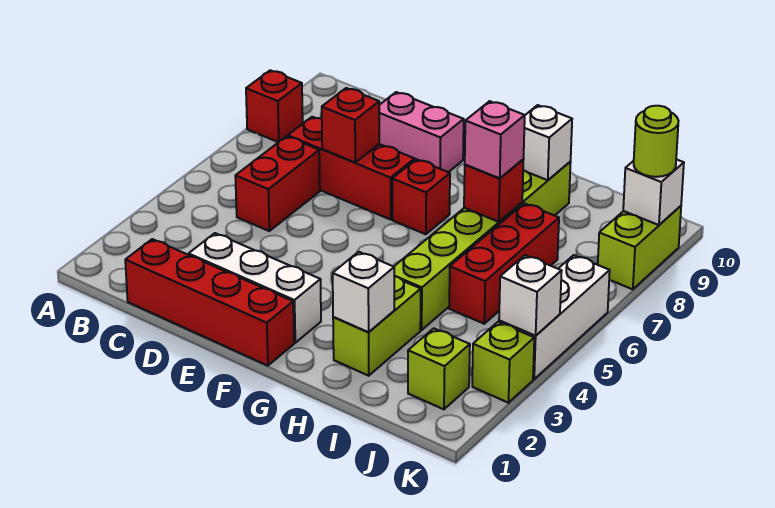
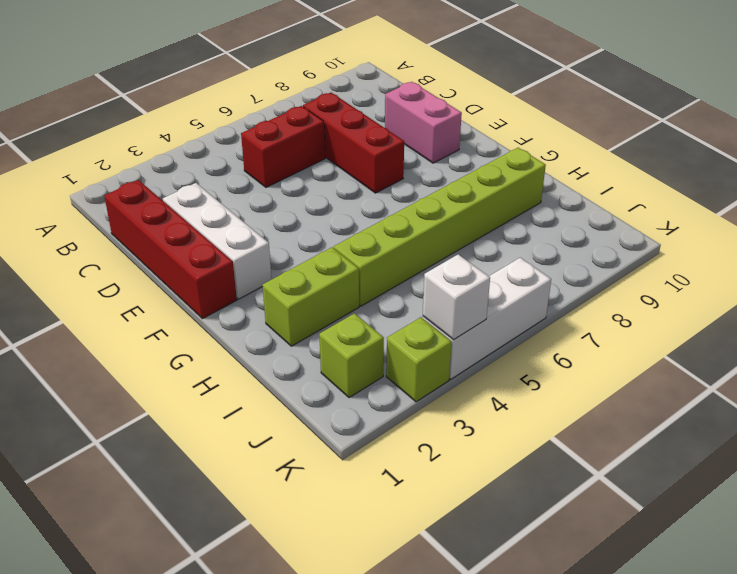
none -> red brick A8 level 1
none -> red brick F7 level 1
none -> red brick I5:I7 level 1

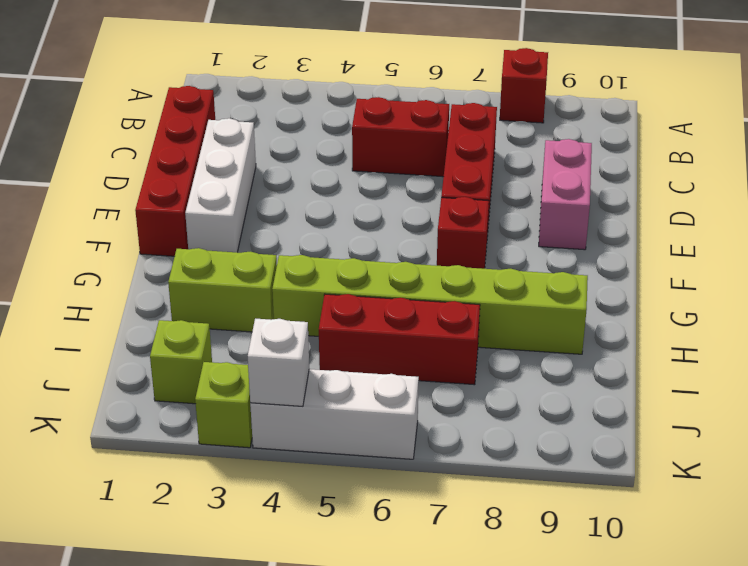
none -> lime brick K8:K9 level 1
none -> red brick D7 level 2
none -> white brick H2 level 2

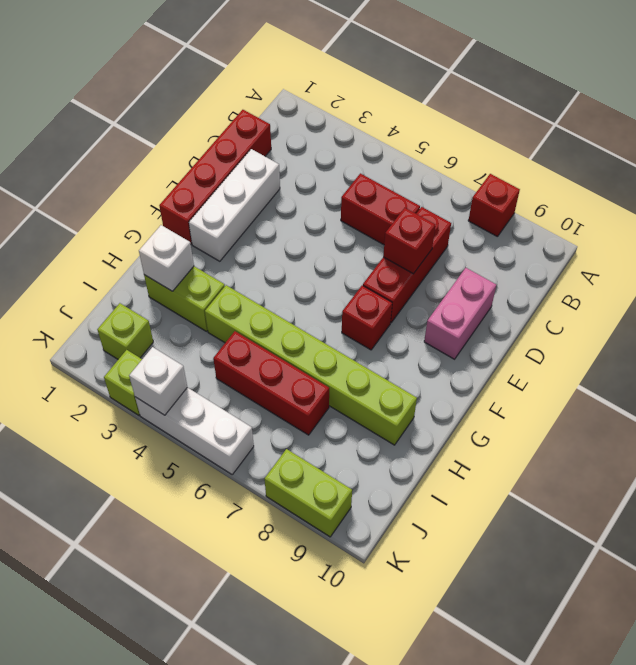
none -> red brick H7 level 2
none -> white brick H9 level 2
none -> white brick K9 level 2

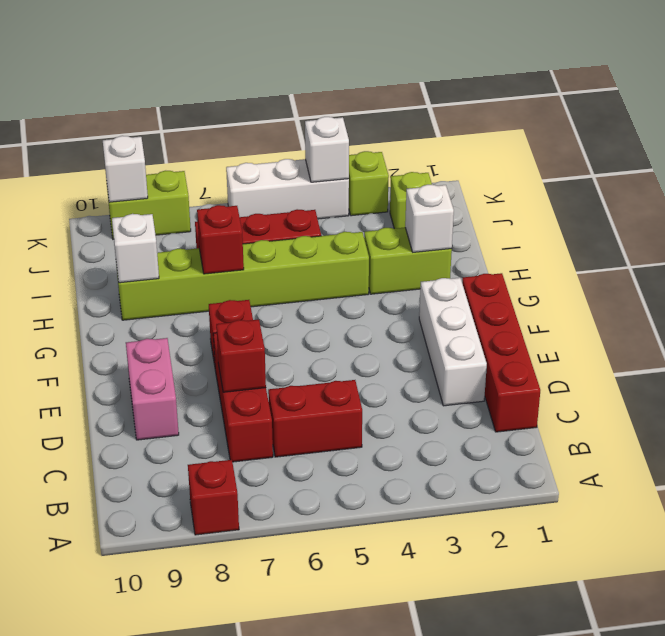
none -> pink brick H7 level 3
none -> lime round brick K9 level 3

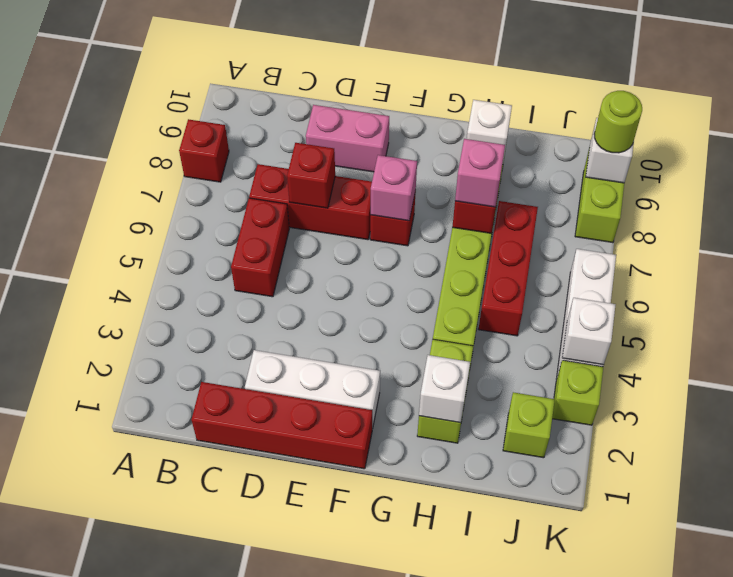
pink brick F7 level 2 -> none

